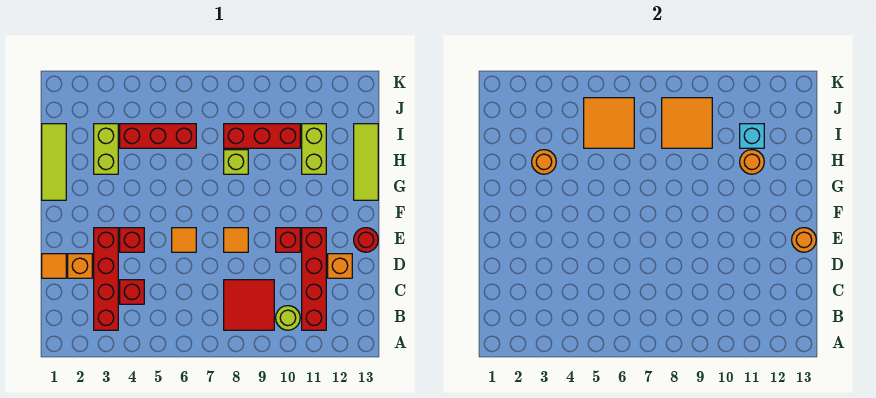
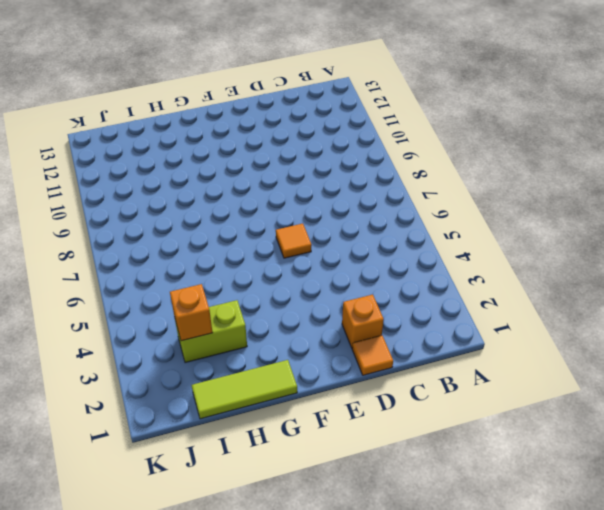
orange brick I3 level 2 -> orange brick D12 level 1
none -> red brick B3:E3 level 1
none -> red tile B8:C9 level 1
none -> lime round brick B10 level 1

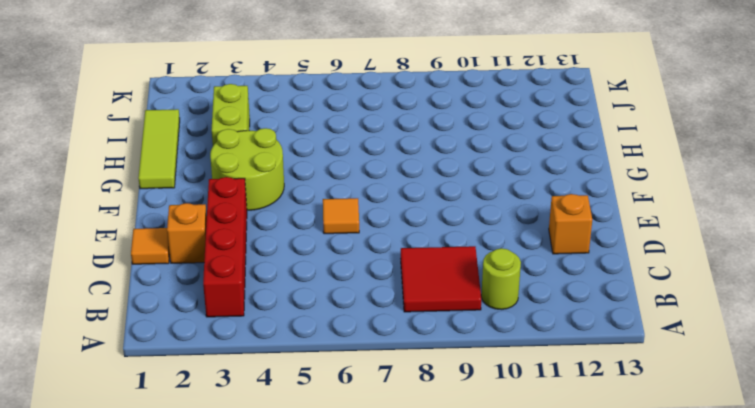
lime round brick F3:G4 level 1 -> none
none -> red brick B11:E11 level 1
none -> red brick C4 level 1
none -> red brick E4 level 1

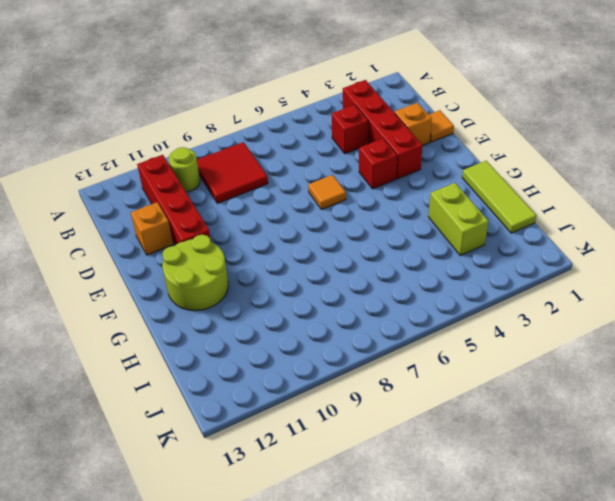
lime round brick F11:G12 level 1 -> none
none -> orange tile E8 level 1
none -> red brick E10 level 1
none -> red round brick E13 level 1

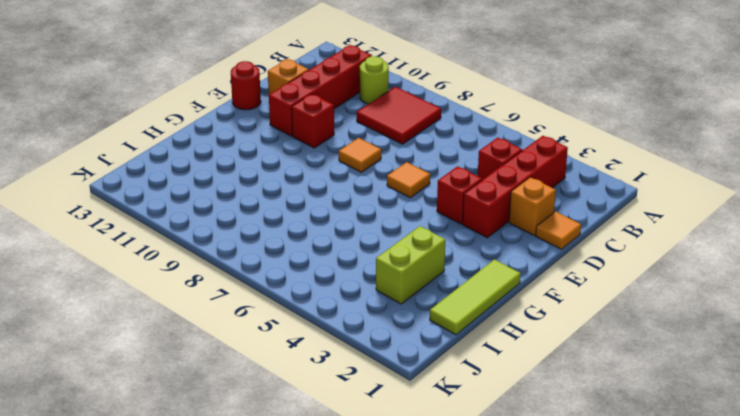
none -> lime tile G13:I13 level 1
none -> lime brick H8 level 1
none -> lime brick H11:I11 level 1

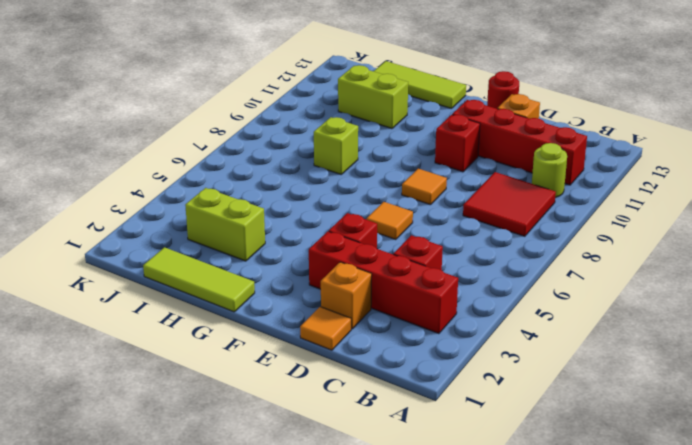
none -> red brick I4:I6 level 1
none -> red brick I8:I10 level 1
none -> orange round brick E13 level 2

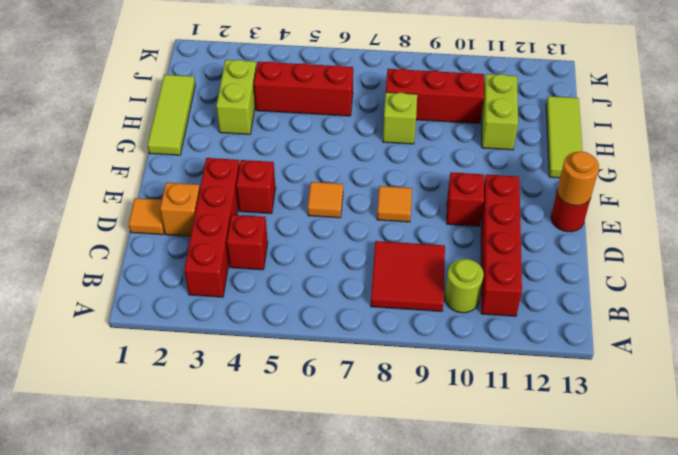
none -> orange brick D12 level 1
none -> orange round brick H3 level 2
none -> orange round brick H11 level 2

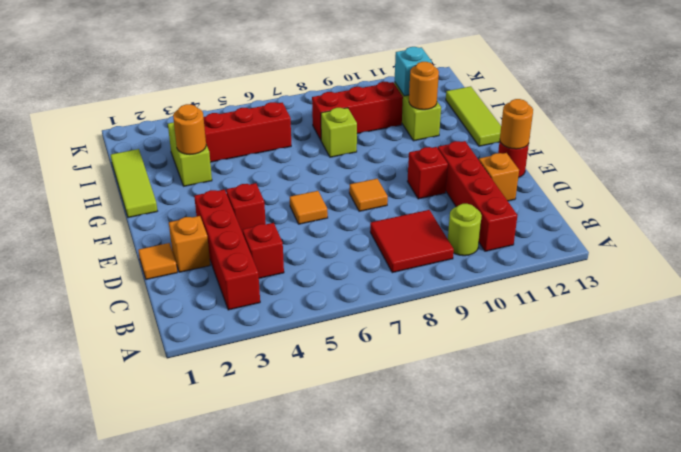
none -> orange tile I5:J6 level 2
none -> orange tile I8:J9 level 2

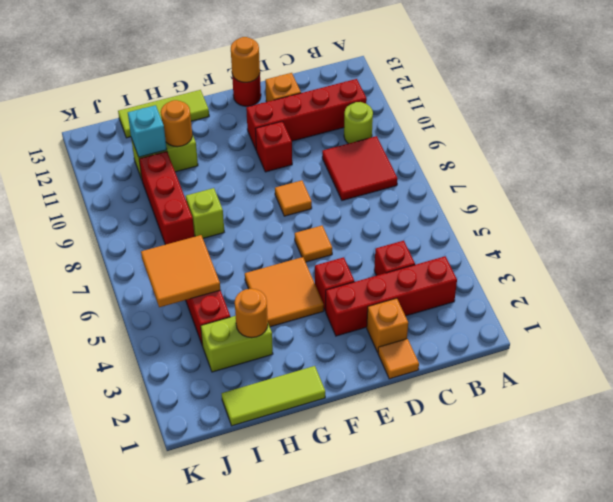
orange tile F4:G5 level 1 -> orange tile I8:J9 level 2

